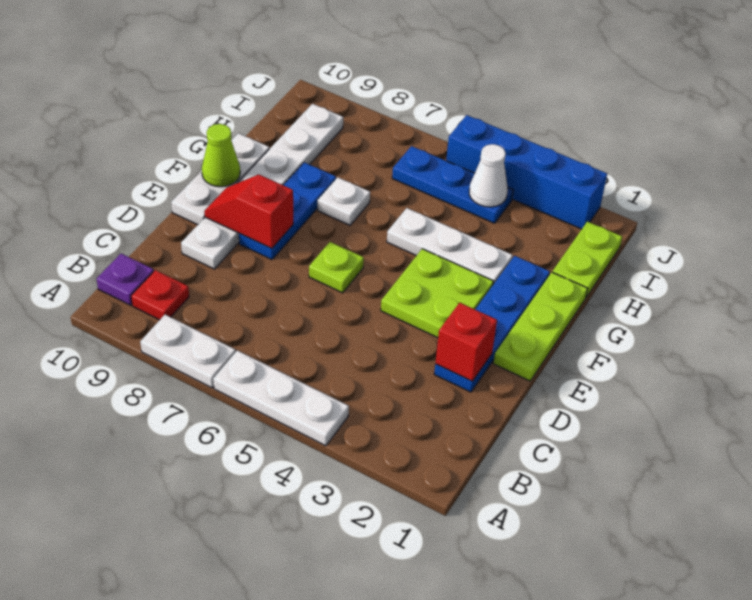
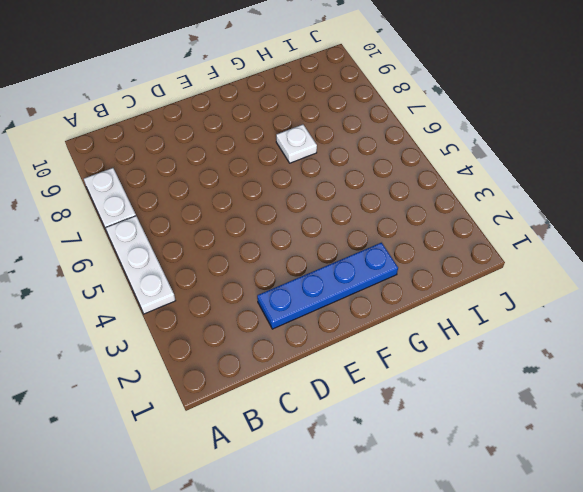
none -> red plate B9 level 1
none -> purple plate B10 level 1
none -> white plate D9:I9 level 1

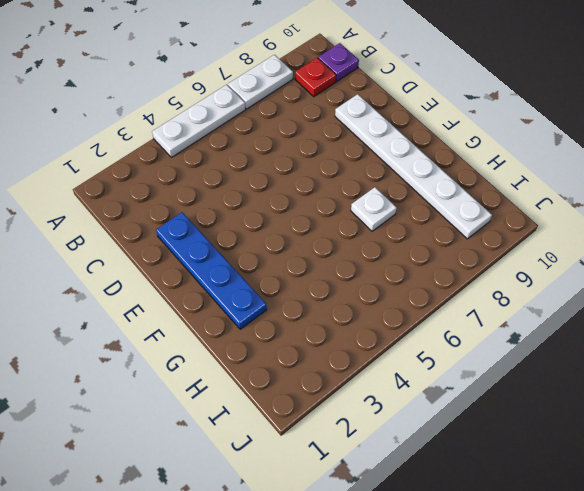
none -> lime plate E1:G1 level 1
none -> lime plate E3:F4 level 1
none -> lime plate E6 level 1

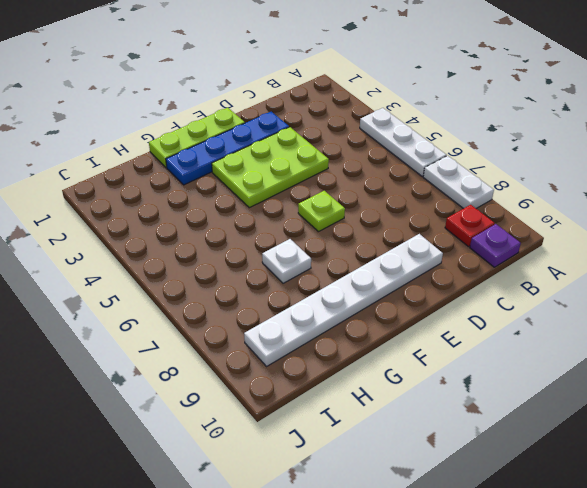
lime plate D3:F4 level 1 -> lime plate E3:F4 level 1
none -> blue plate E8:G8 level 1
none -> white plate E10:G10 level 1
none -> white plate G3:G5 level 1

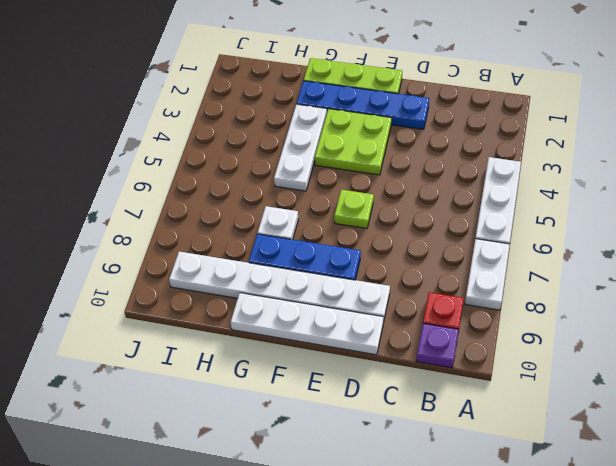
white plate D10:G10 level 1 -> white plate E10:G10 level 1
none -> lime plate H1:I1 level 1
none -> blue plate I4:I6 level 1
none -> blue brick J2:J5 level 1

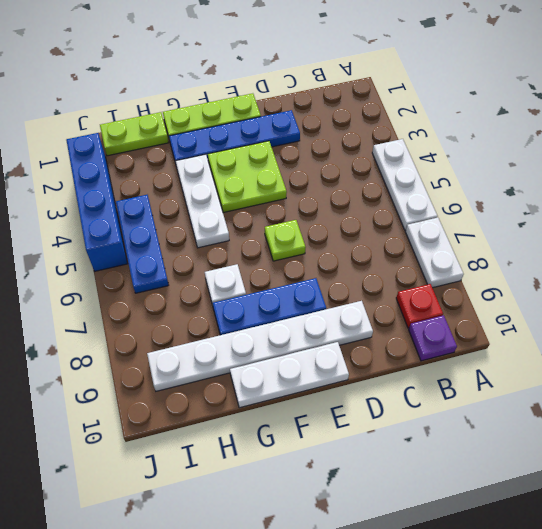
none -> red brick D2 level 2
none -> red slope E8:E9 level 2 top 8
none -> lime cone F10 level 2

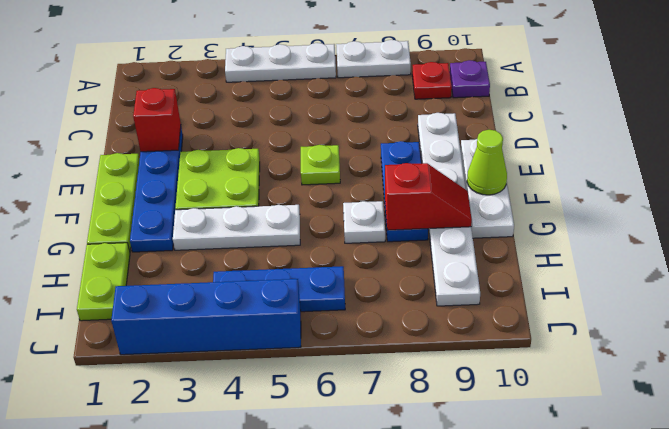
red slope G8:G9 level 2 top 8 -> red slope E8:E9 level 2 top 8
none -> white cone I4 level 2

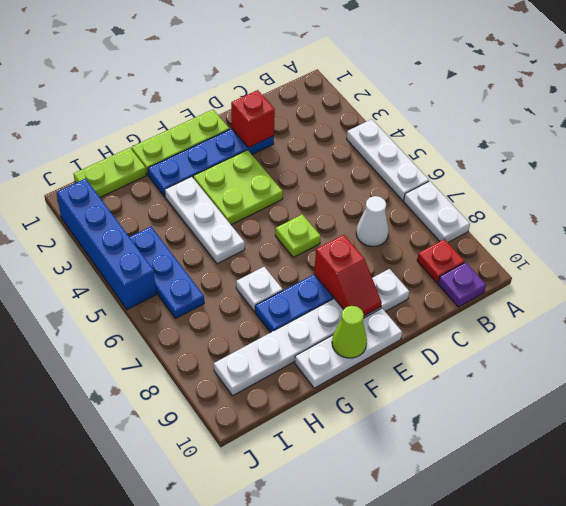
white cone C7 level 1 -> white cone I4 level 2

